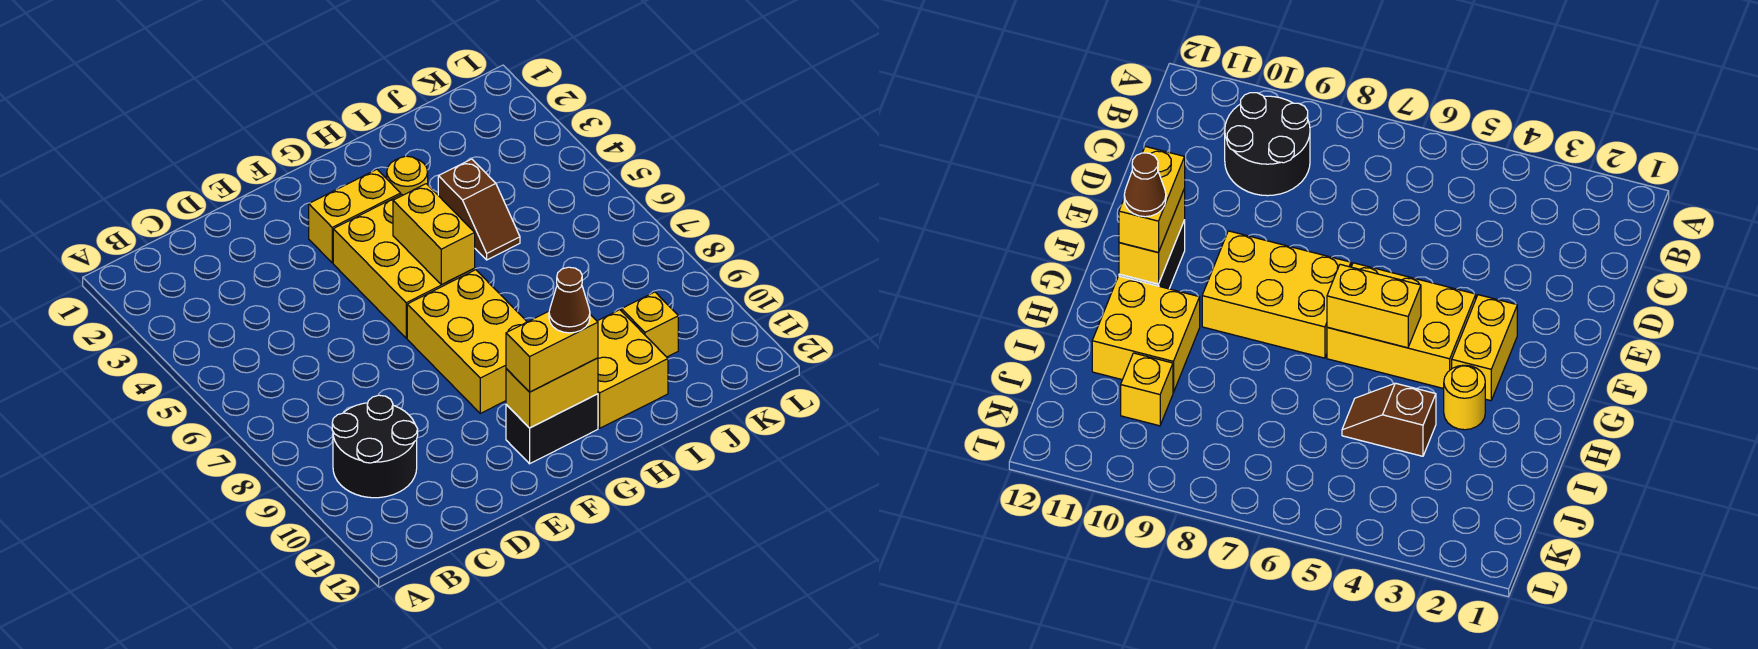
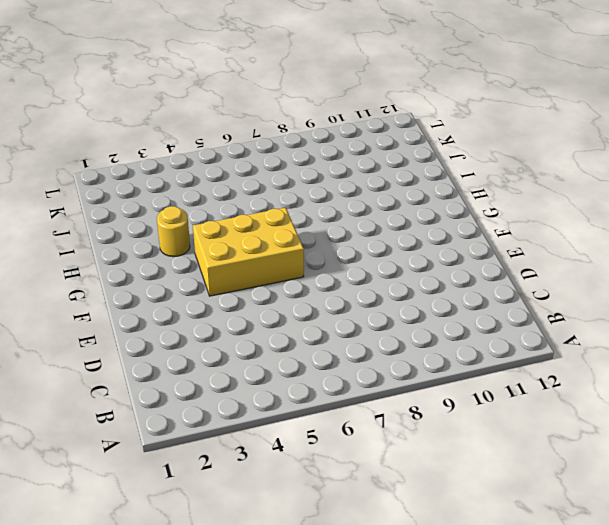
none -> black round brick B9:C10 level 1
none -> yellow brick F3:G3 level 1
none -> yellow brick F7:G9 level 1

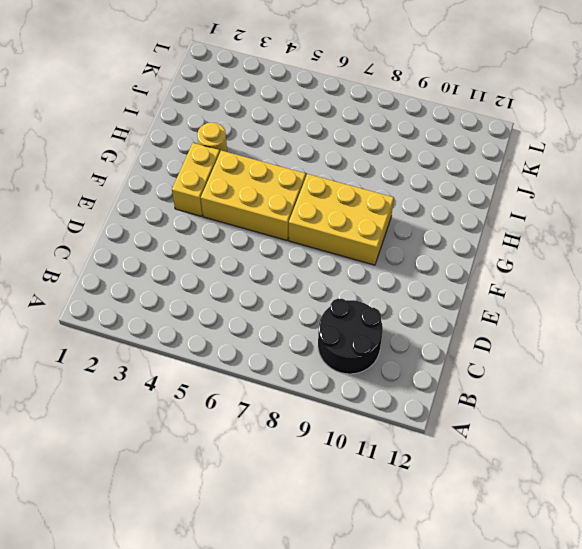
none -> black brick F11:G11 level 1
none -> yellow brick H10:I11 level 1
none -> brown slope I4:I5 level 1 top 4

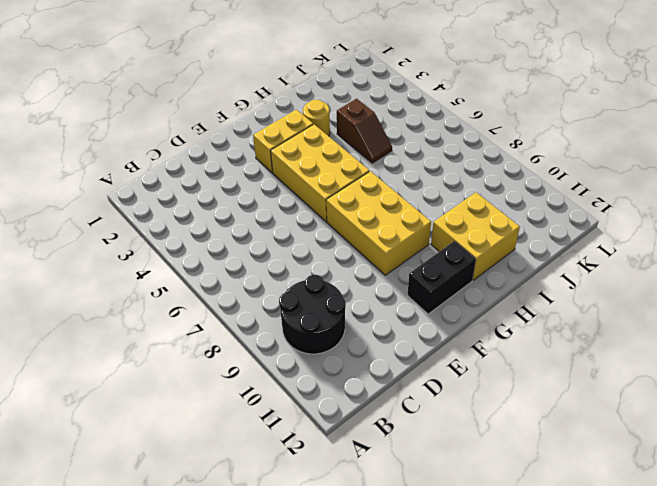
none -> yellow brick J10 level 1
none -> yellow brick F11:G11 level 2
none -> yellow brick G5:G6 level 2

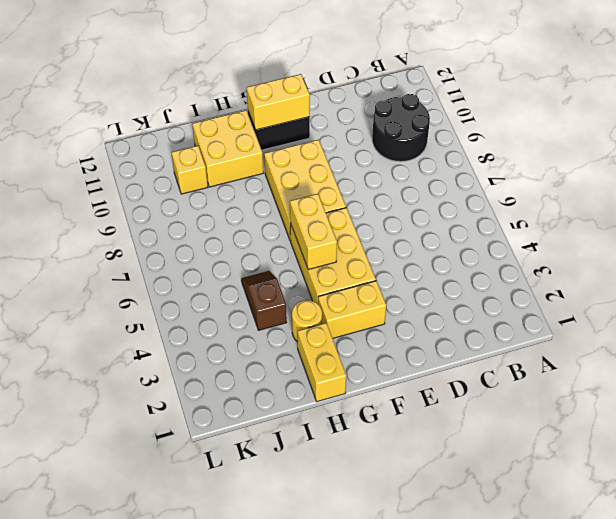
yellow brick H1:H2 level 1 -> yellow brick F11:G11 level 3
none -> brown cone G11 level 4

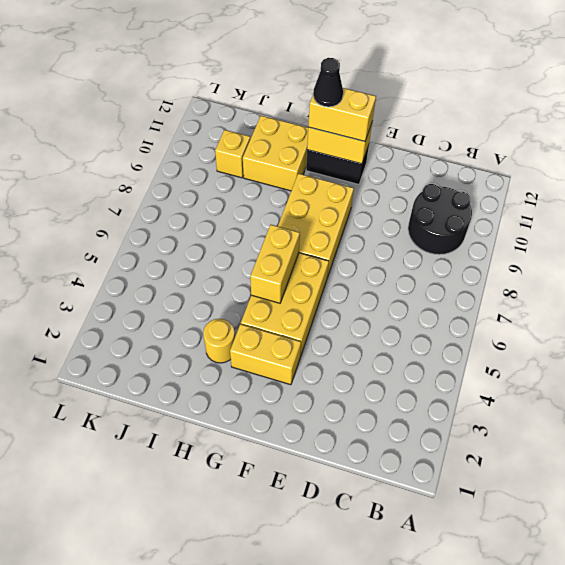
black cone G11 level 4 -> brown cone G11 level 4
none -> brown slope I4:I5 level 1 top 4

